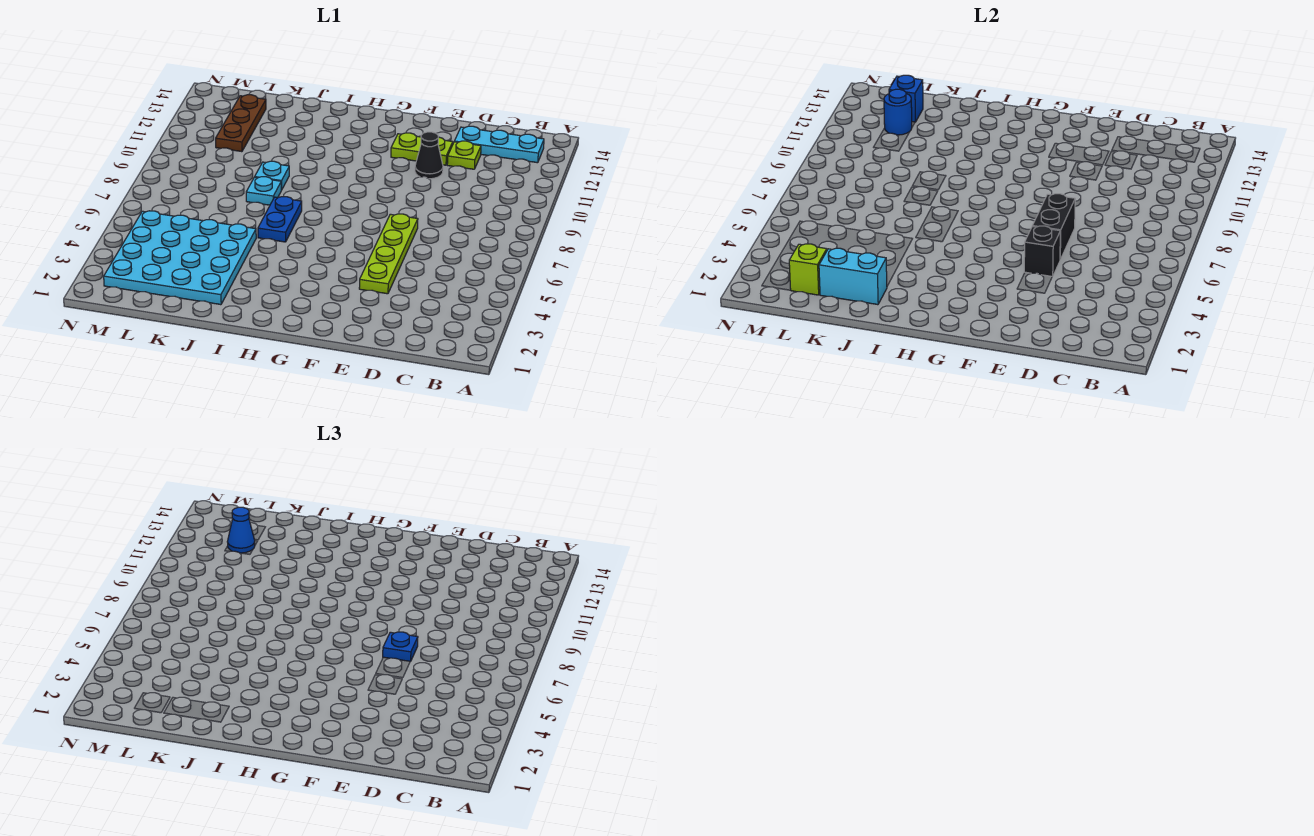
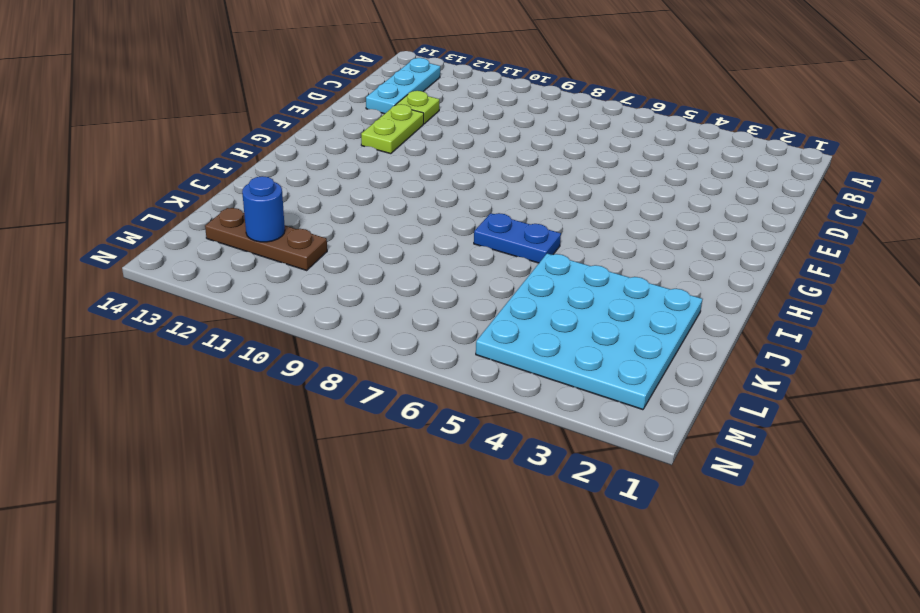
none -> lime plate E4:E7 level 1
none -> black cone E11 level 1
none -> cyan plate J8 level 1

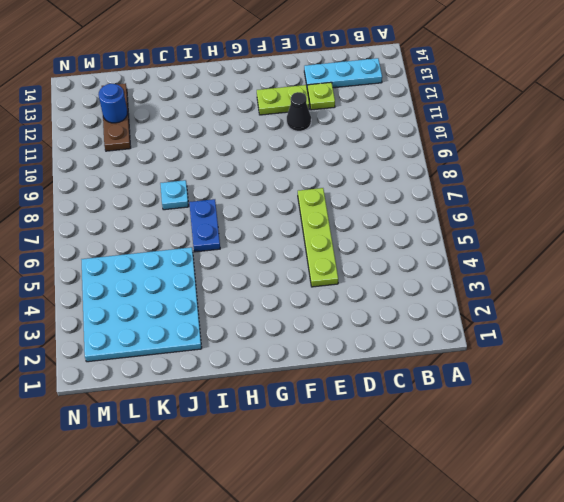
none -> cyan plate J9 level 1
none -> black brick E5 level 2
none -> black brick E6:E7 level 2

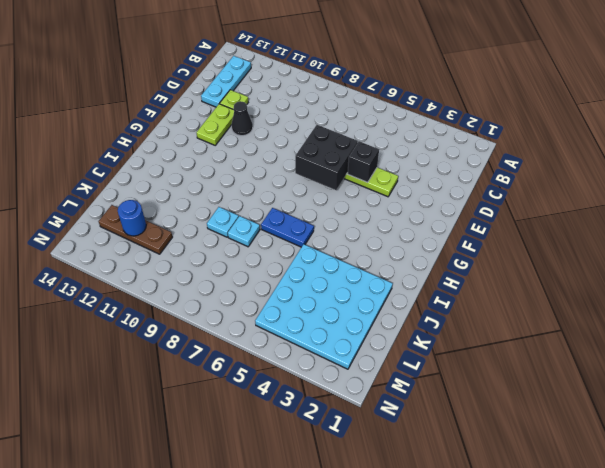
black brick E6:F7 level 2 -> black brick E6:E7 level 2
none -> cyan brick J2:K2 level 2
none -> lime brick L2 level 2
none -> blue brick L13 level 2

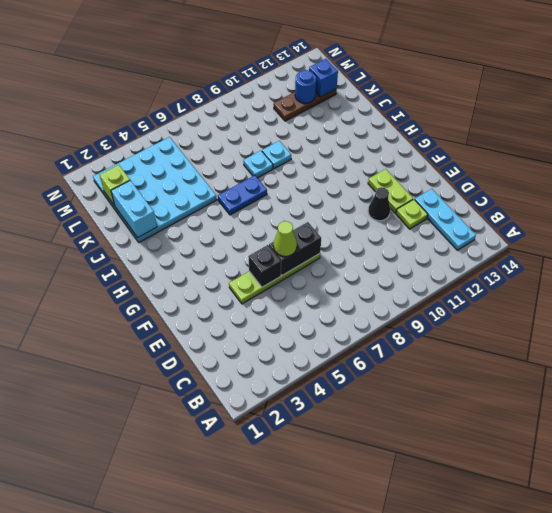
lime cone E6 level 3 -> none
none -> blue plate E7 level 3
none -> blue cone L12 level 3

